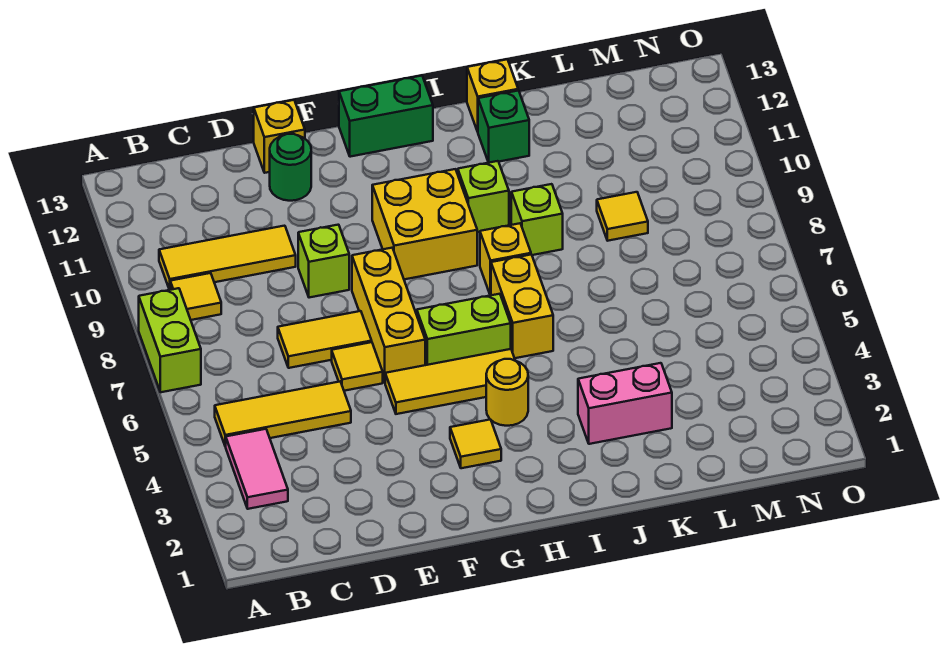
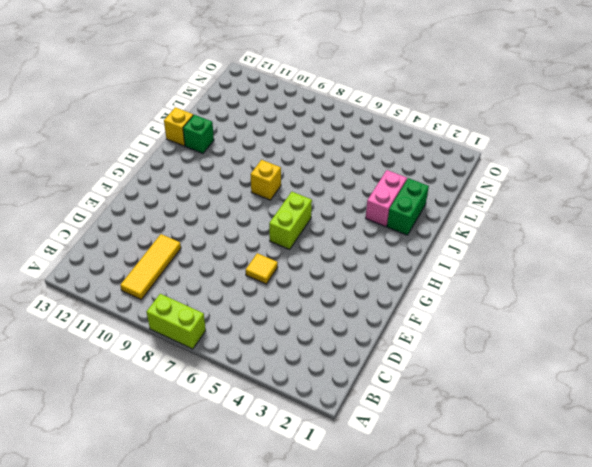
green brick J2:K2 level 1 -> green brick G13:H13 level 1
none -> pink tile B3:B4 level 1
none -> yellow tile B5:D5 level 1
none -> yellow tile B9 level 1

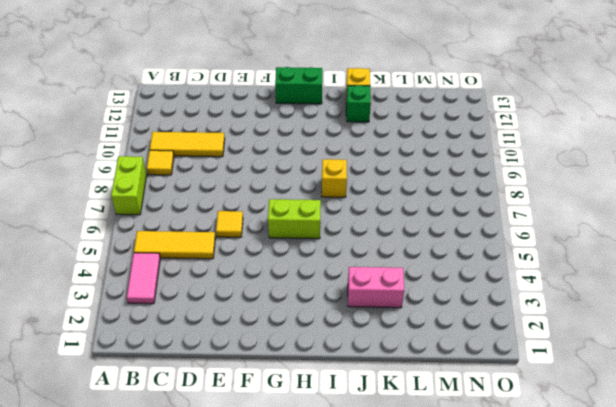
none -> yellow tile D7:E7 level 1
none -> lime brick E9 level 1
none -> green round brick E12 level 1

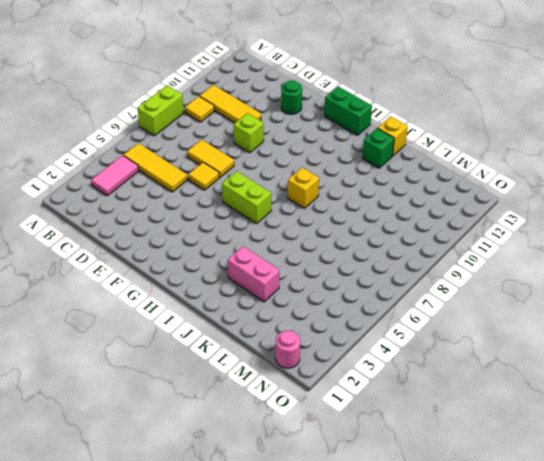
pink round brick N1 level 1 -> none
none -> yellow brick E13 level 1
none -> yellow tile F5:H5 level 1
none -> yellow brick F6:F8 level 1

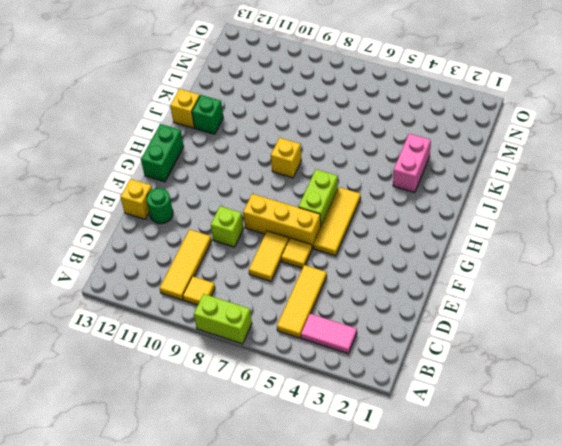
none -> yellow tile G3 level 1
none -> yellow brick G9:H10 level 1
none -> yellow round brick H4 level 1

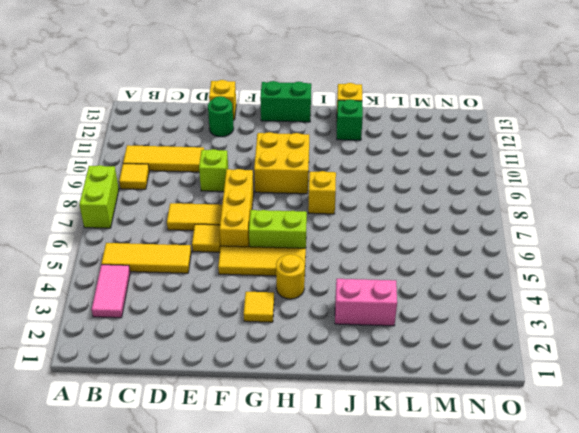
none -> yellow brick I6:I7 level 1
none -> lime brick I10 level 1
none -> lime brick J9 level 1

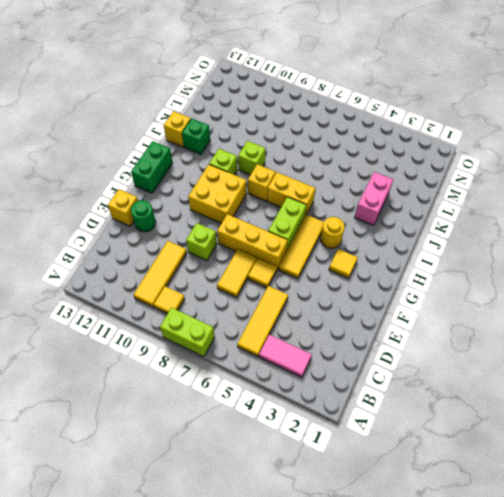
none -> yellow tile L9 level 1

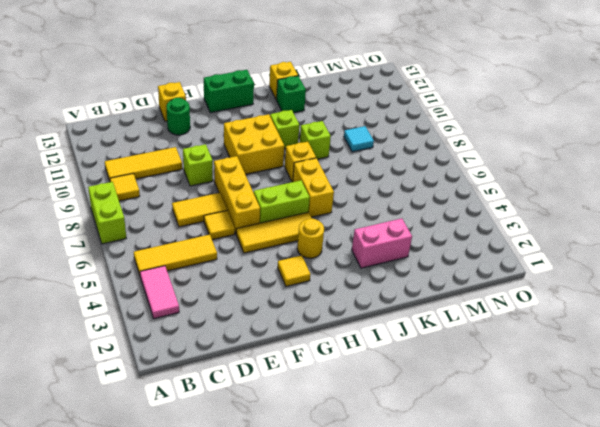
cyan tile L9 level 1 -> yellow tile L9 level 1

